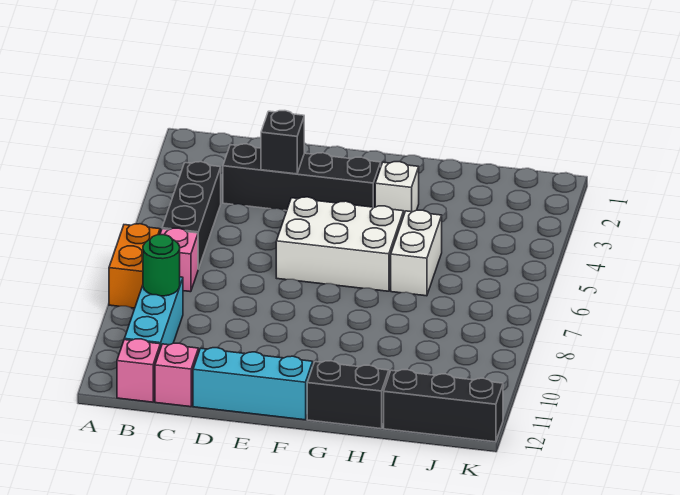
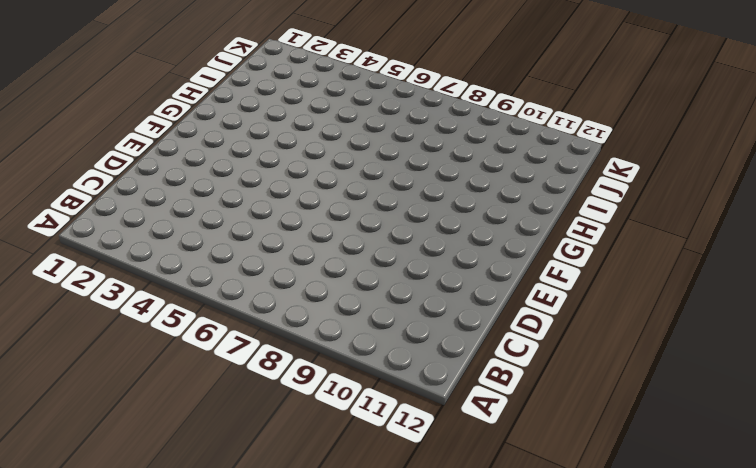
none -> orange brick A7:A8 level 1
none -> black brick B4:B6 level 1
none -> pink brick B7 level 1

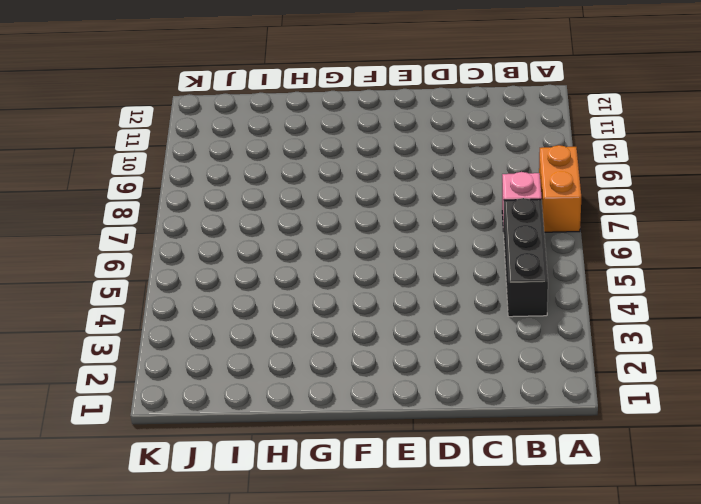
none -> cyan brick B9:B11 level 1
none -> pink brick B12 level 1
none -> black brick C3:F3 level 1

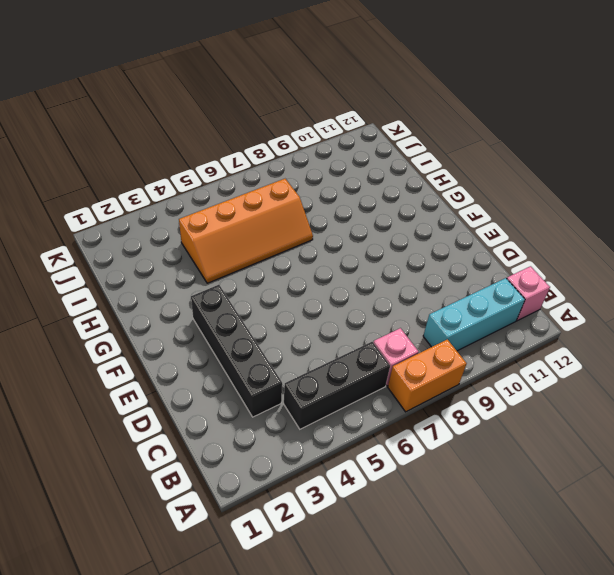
orange slope H4:I7 level 1 top I -> white brick H5:H6 level 1
none -> pink brick C12 level 1
none -> cyan brick D12:F12 level 1
none -> white brick E5:G6 level 1

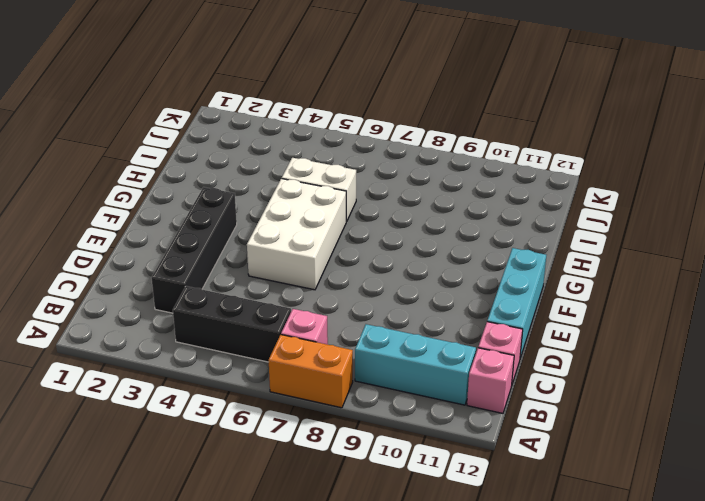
none -> white brick G3 level 1
none -> black brick G12:H12 level 1
none -> black brick I12:K12 level 1

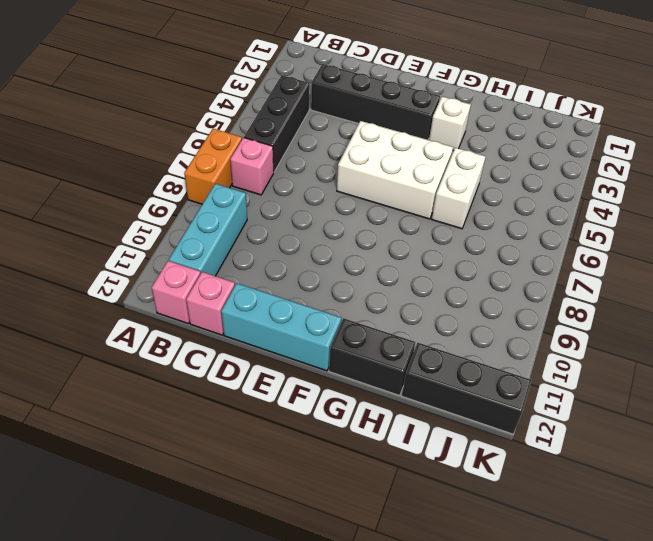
none -> green round brick B9 level 2
none -> black brick D3 level 2

